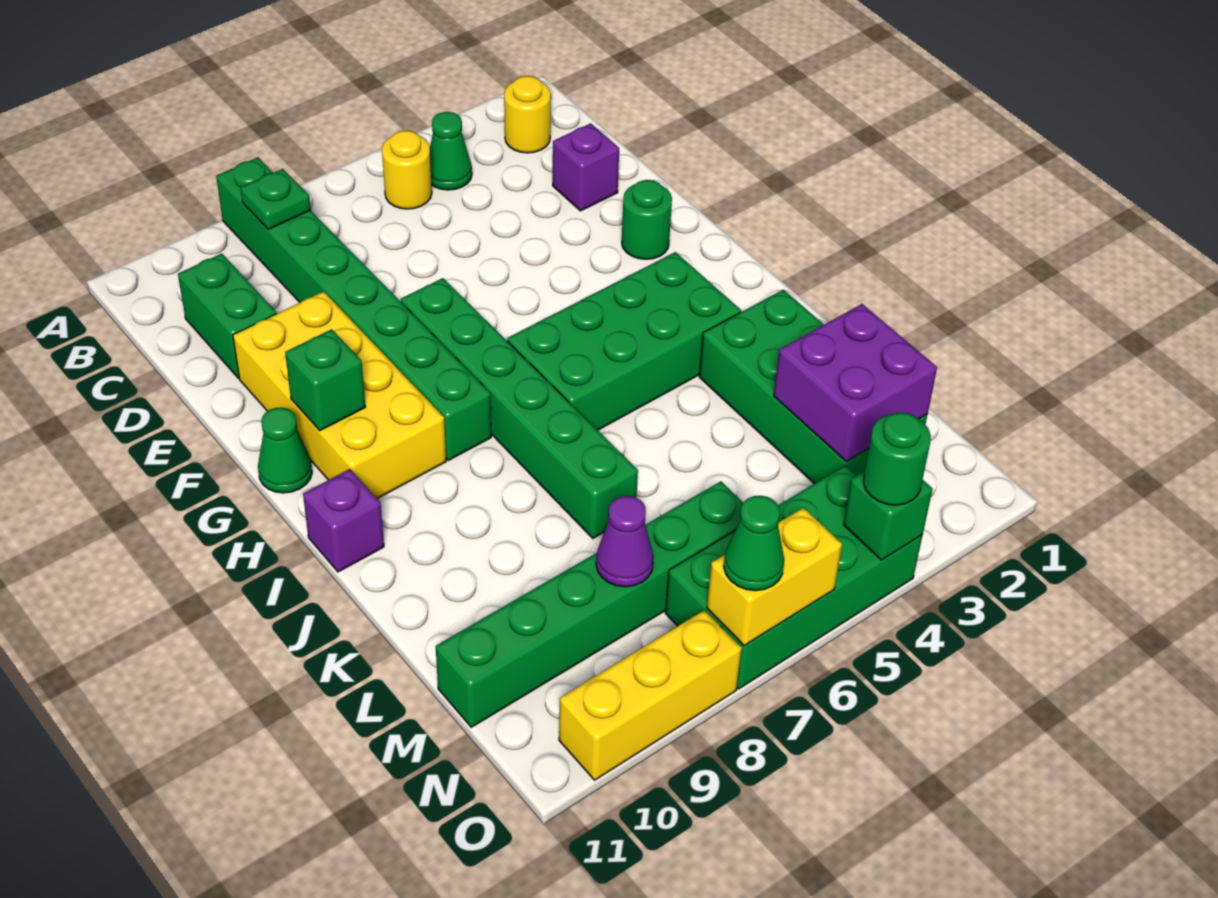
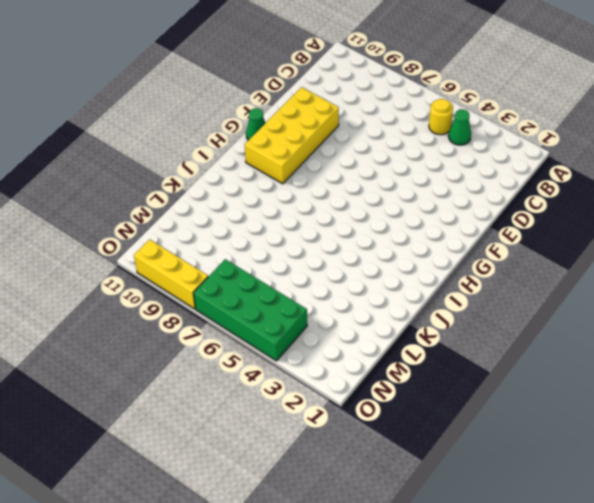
none -> green brick A8:H8 level 1
none -> yellow round brick B2 level 1
none -> green brick C10:D10 level 1

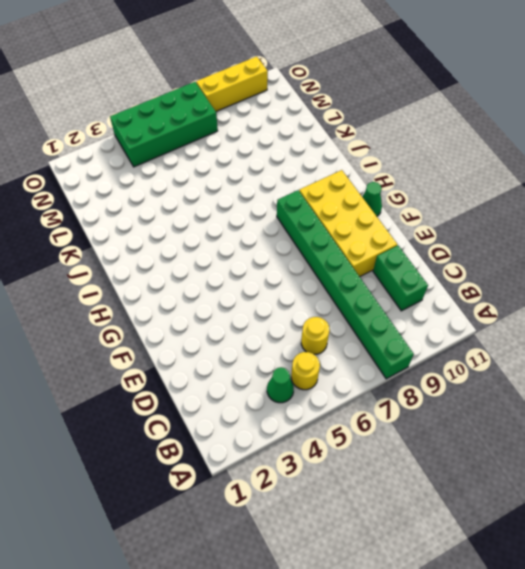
yellow round brick C6 level 1 -> yellow round brick B2 level 1
none -> purple brick D2 level 1
none -> green round brick F2 level 1
none -> green brick F7:K7 level 1

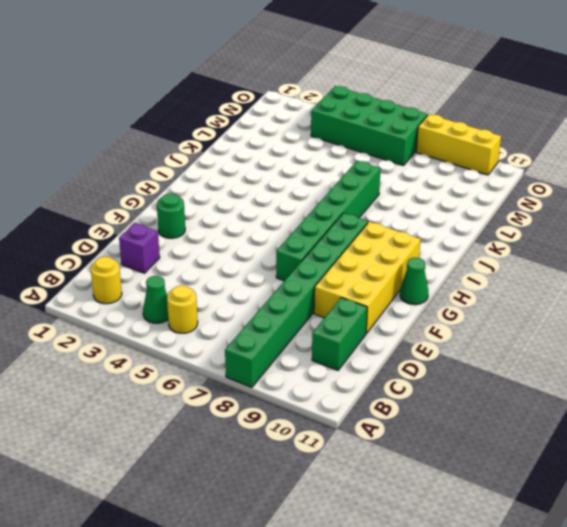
none -> green brick H3:I6 level 1
none -> purple brick I11 level 1
none -> green brick J2:M3 level 1

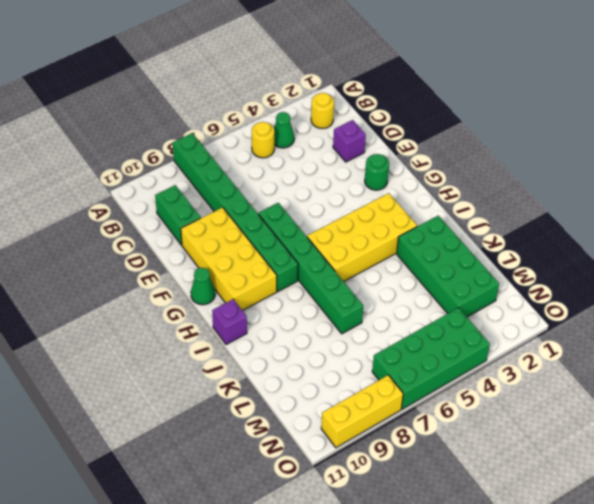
yellow brick H3:I6 level 1 -> green brick H3:I6 level 1
none -> green brick M6:M11 level 1
none -> green plate B8 level 2
none -> green brick G10 level 2

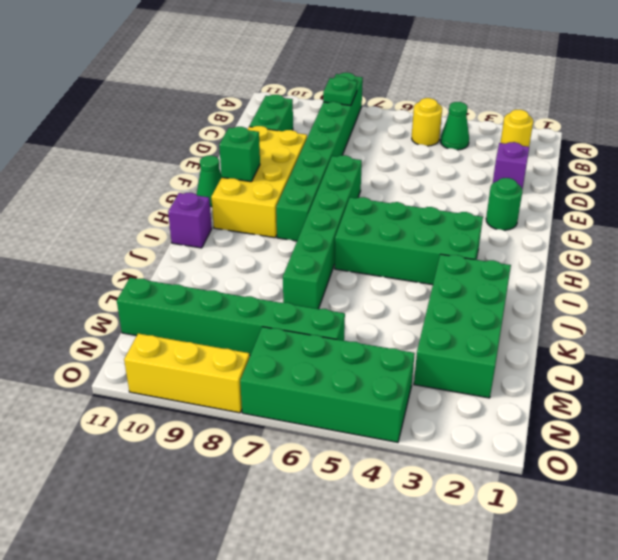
none -> purple brick L2:M3 level 2
none -> purple cone M8 level 2
none -> green brick O4 level 2

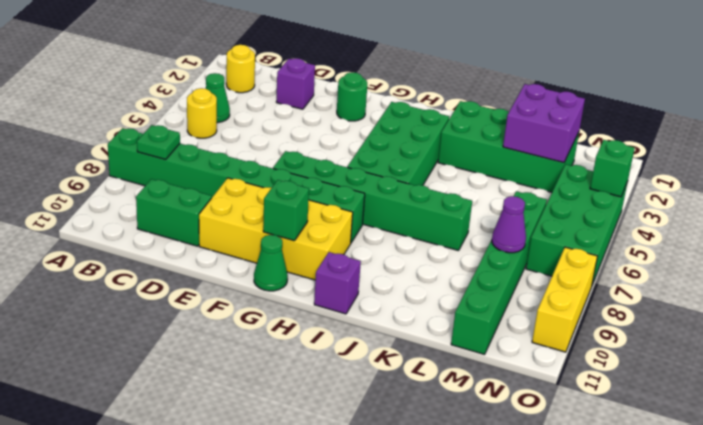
none -> yellow brick O6:O7 level 2
none -> green round brick O4 level 3
none -> green cone O7 level 3

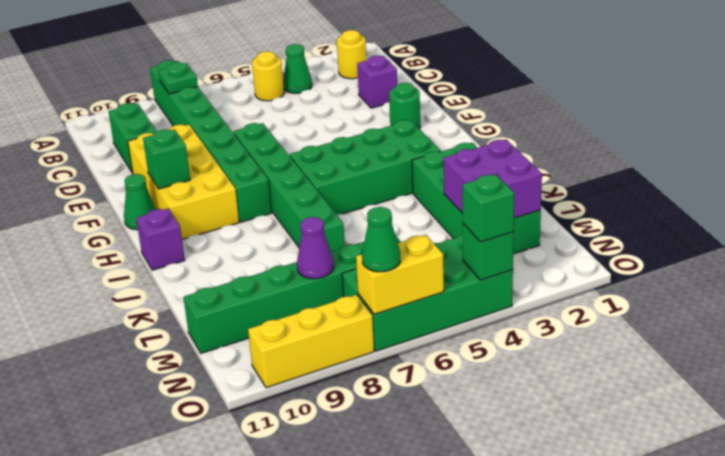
green brick O4 level 3 -> green round brick O4 level 3

